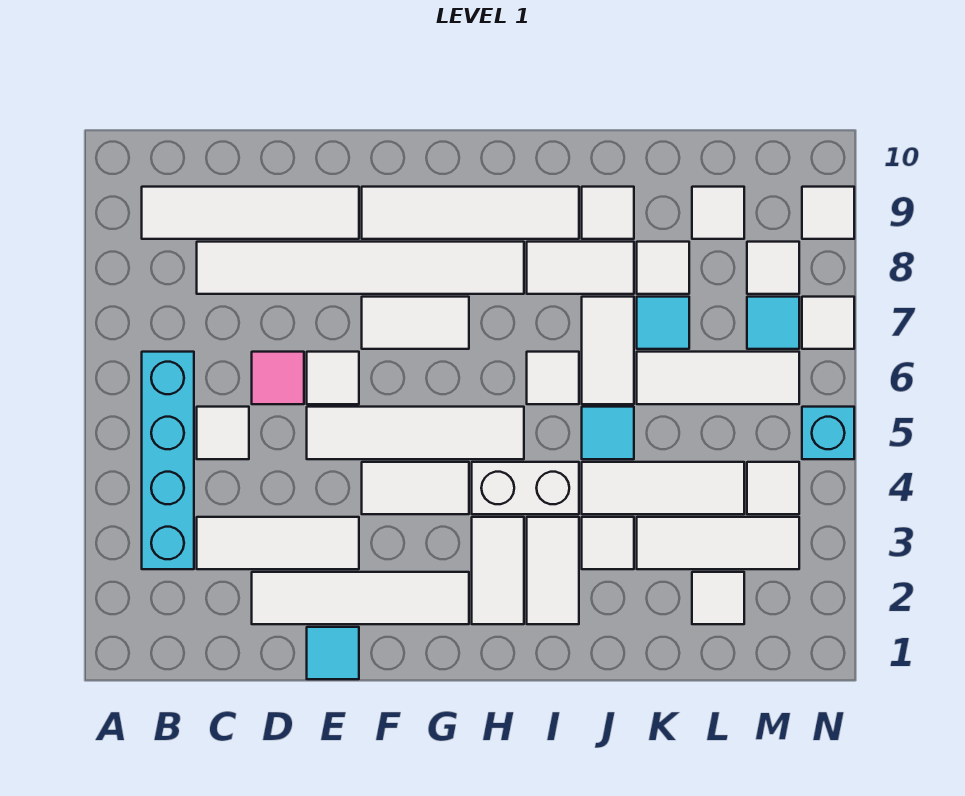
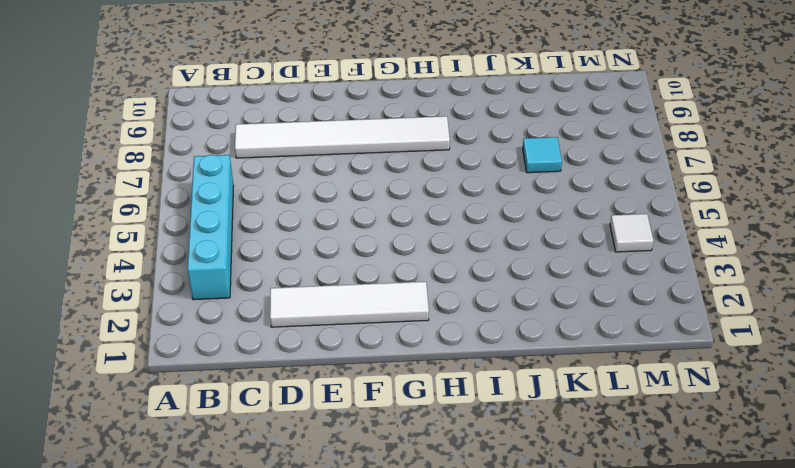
none -> white tile B9:E9 level 1
none -> white tile C3:E3 level 1
none -> white tile C5 level 1
none -> pink tile D6 level 1

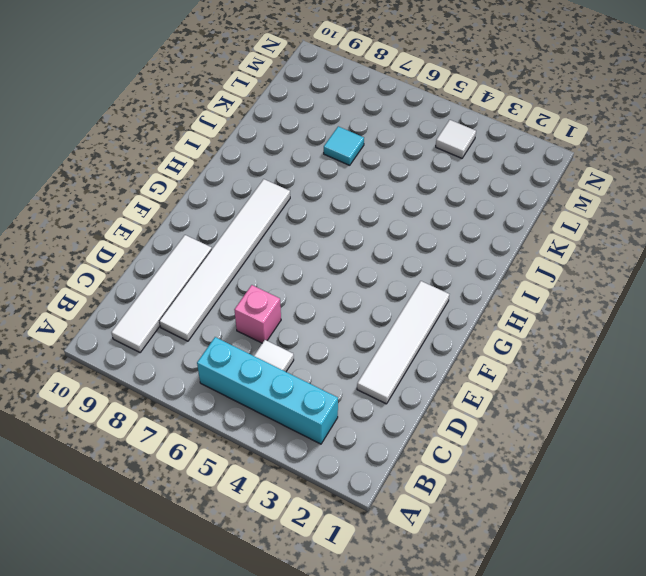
pink brick D6 level 1 -> pink tile D6 level 1
none -> white tile C3:E3 level 1
none -> cyan tile E1 level 1
none -> white tile E5:H5 level 1
none -> white tile E6 level 1

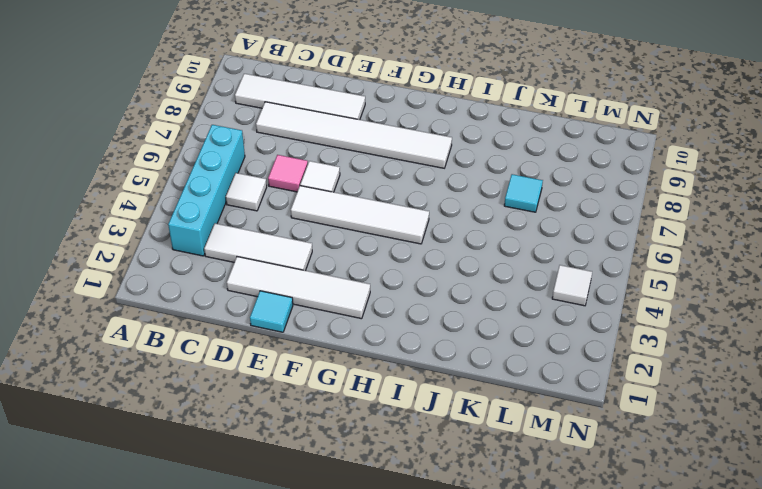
none -> white tile F4:G4 level 1
none -> white tile F7:G7 level 1
none -> white tile F9:I9 level 1
none -> white tile H2:H3 level 1

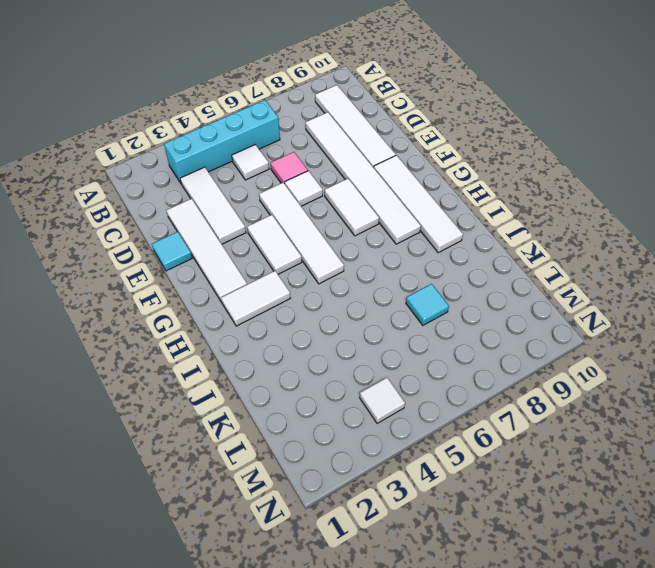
none -> white brick H4:I4 level 1
none -> white tile I2:I3 level 1
none -> white tile I6 level 1
none -> white tile I8:J8 level 1

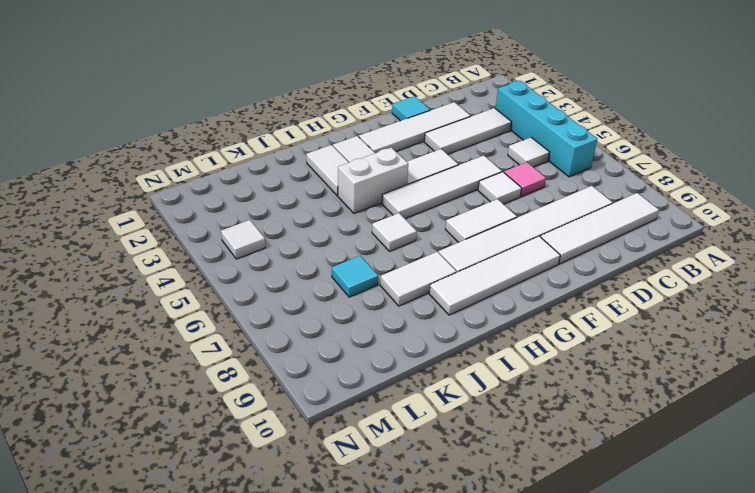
none -> white tile J3 level 1
none -> white tile J4:L4 level 1
none -> cyan tile J5 level 1
none -> white tile J6:J7 level 1

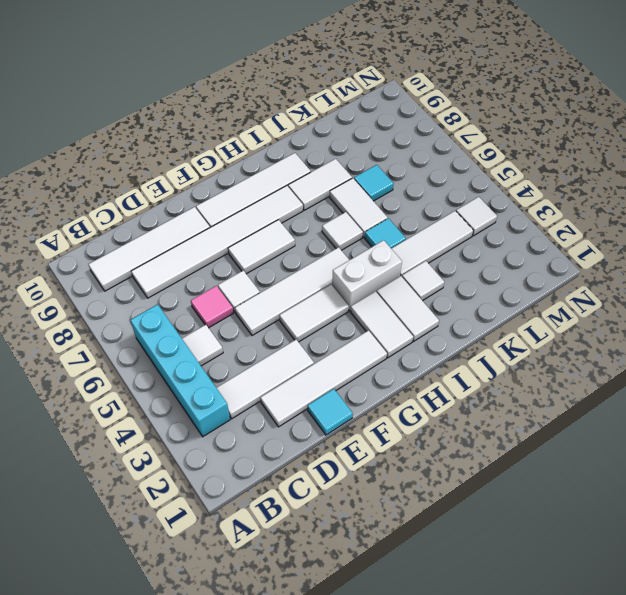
none -> white tile J9 level 1
none -> white tile K3:M3 level 1
none -> white tile K6:M6 level 1
none -> white tile K8 level 1

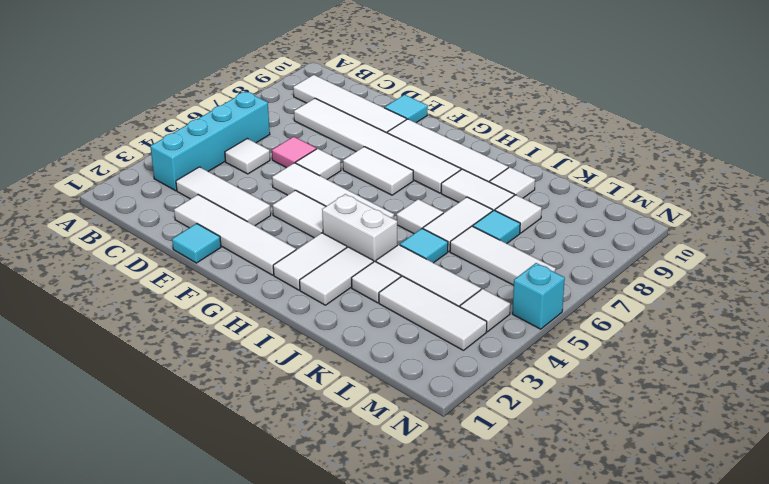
cyan tile E10 level 1 -> cyan tile M7 level 1
none -> white tile L2 level 1
none -> white tile L9 level 1
none -> white tile M8 level 1
none -> white tile N7 level 1

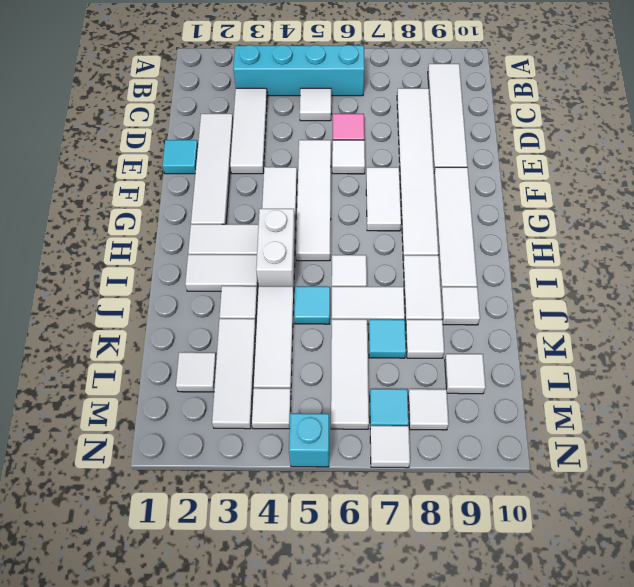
none -> white tile N9 level 1

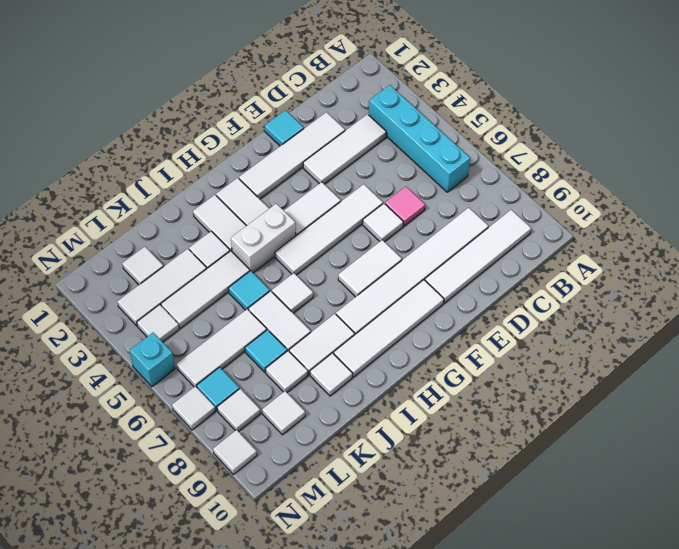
none -> white tile C5 level 1

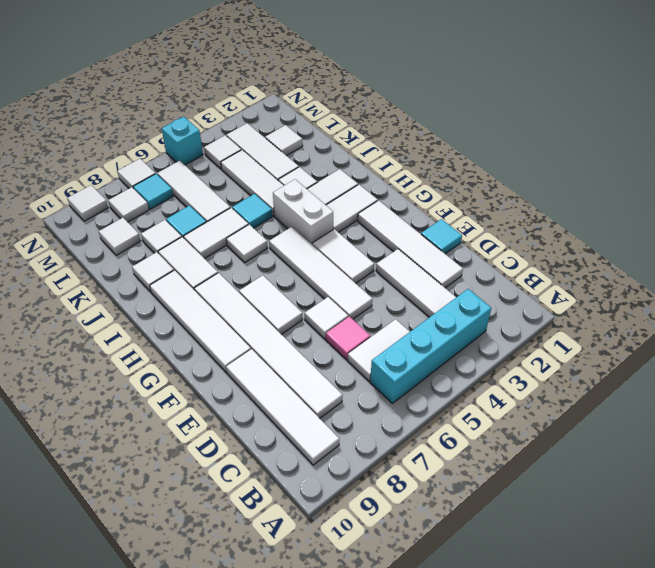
white tile C5:C6 level 1 -> white tile C5 level 1

